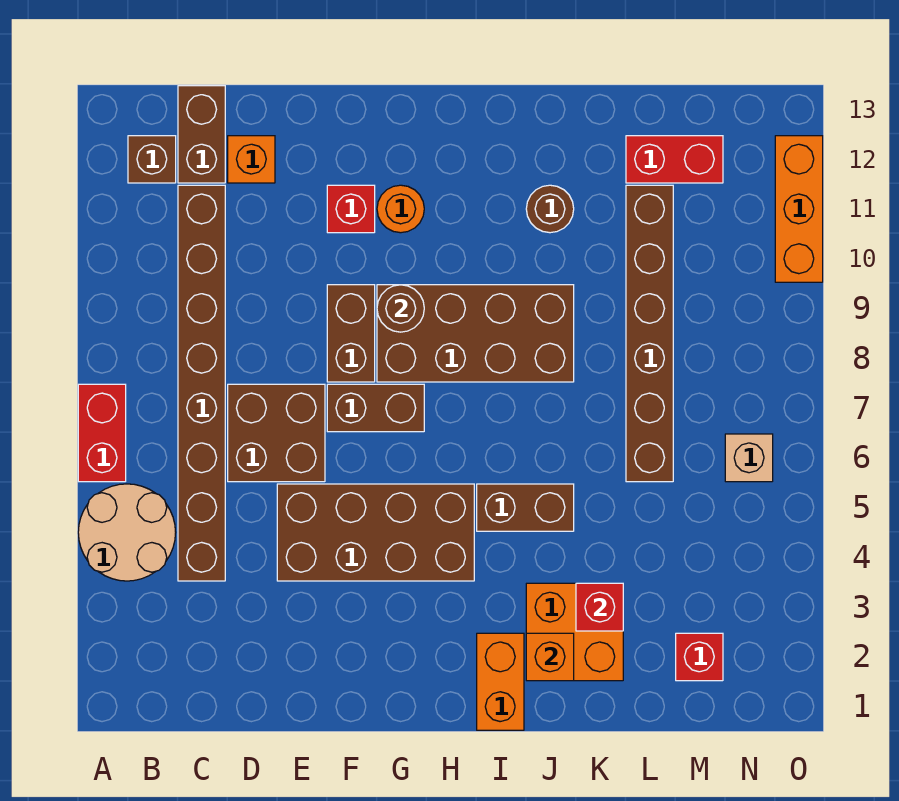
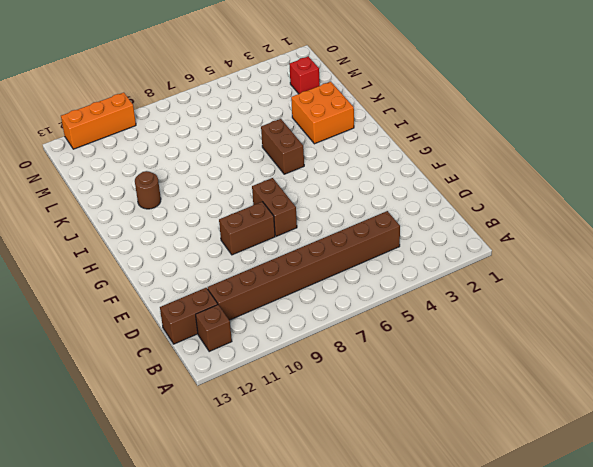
none -> tan round brick A4:B5 level 1
none -> red brick A6:A7 level 1
none -> brown brick D6:E7 level 1

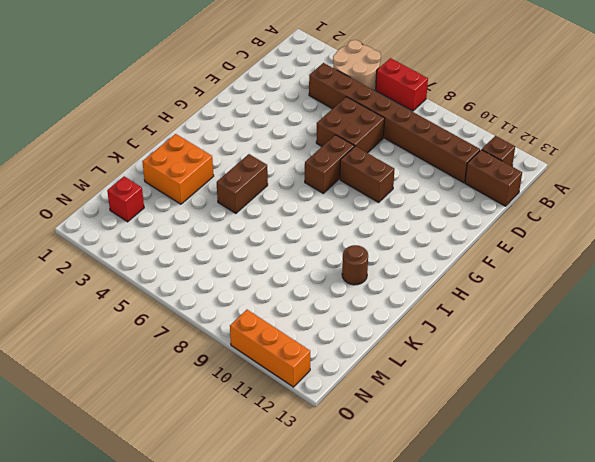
none -> orange brick D12 level 1
none -> brown brick E4:H5 level 1
none -> red brick F11 level 1

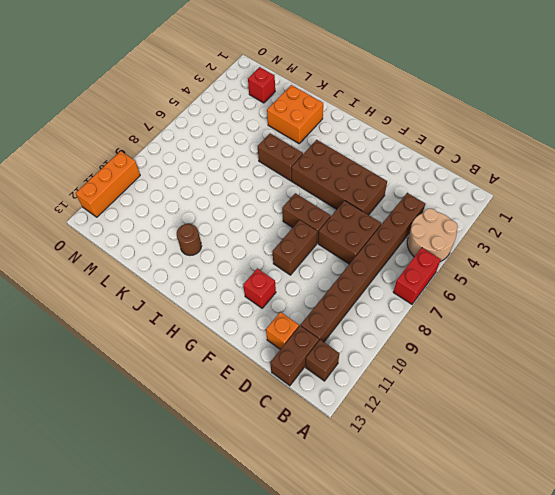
none -> brown brick G8:J9 level 1
none -> orange round brick G11 level 1
none -> orange brick I1:I2 level 1

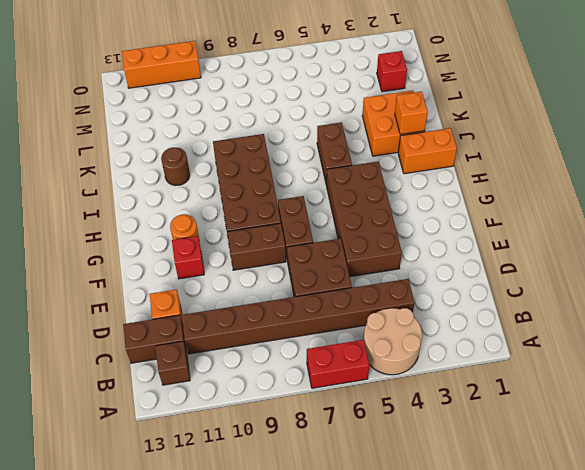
none -> brown brick L6:L11 level 1
none -> red brick L12:M12 level 1
none -> tan brick N6 level 1

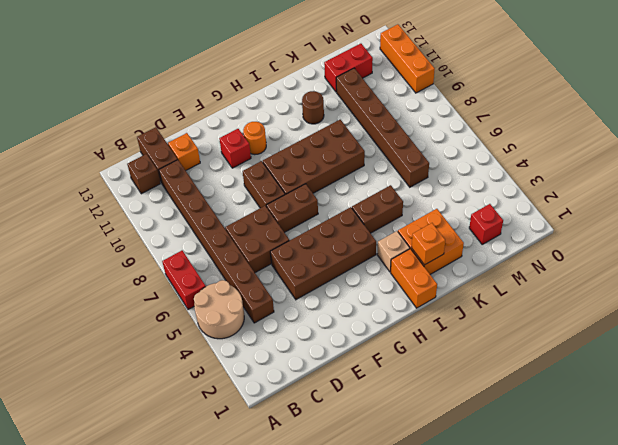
tan brick I3 level 1 -> tan brick N6 level 1
none -> brown round brick G9 level 2
none -> red brick K3 level 2

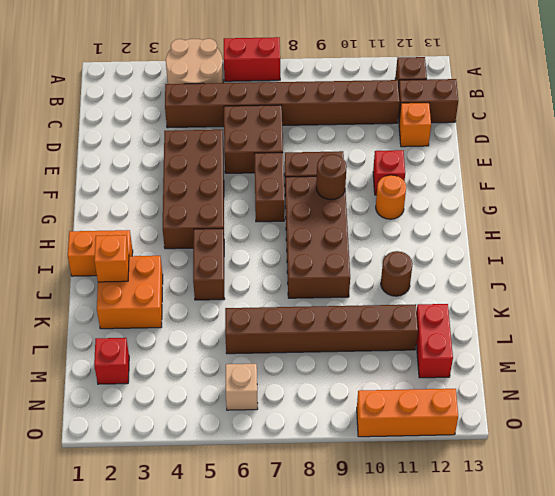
none -> red brick K3 level 2

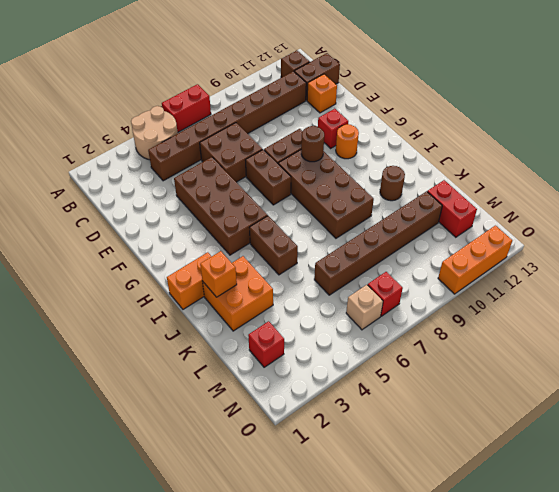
red brick N7 level 1 -> red brick K3 level 2

